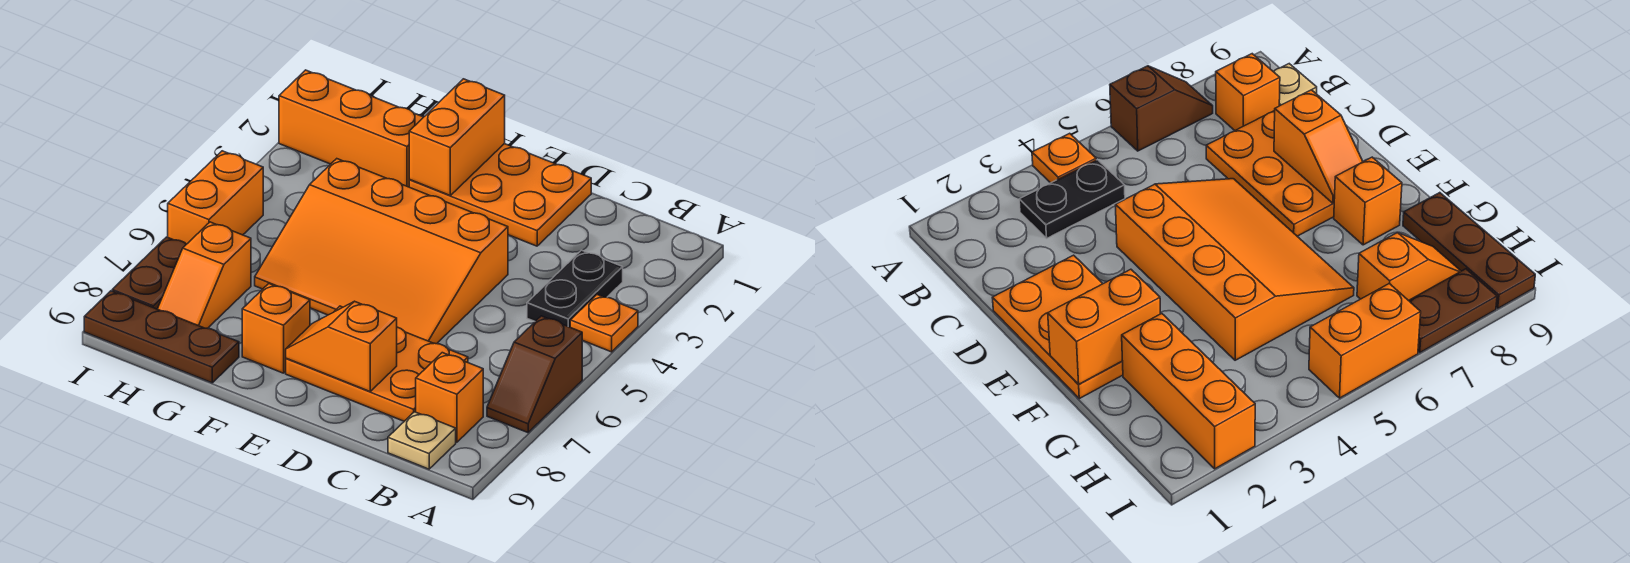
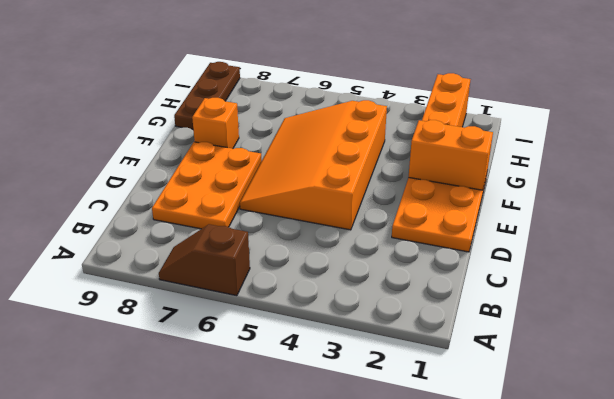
none -> orange plate A4 level 1
none -> black plate B3:B4 level 1
none -> orange brick B8 level 1

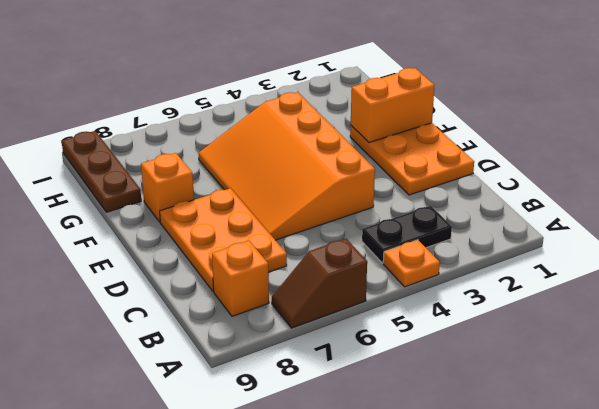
none -> tan plate B9 level 1
none -> orange brick G2:I2 level 1
none -> orange slope H7:H8 level 1 top 7

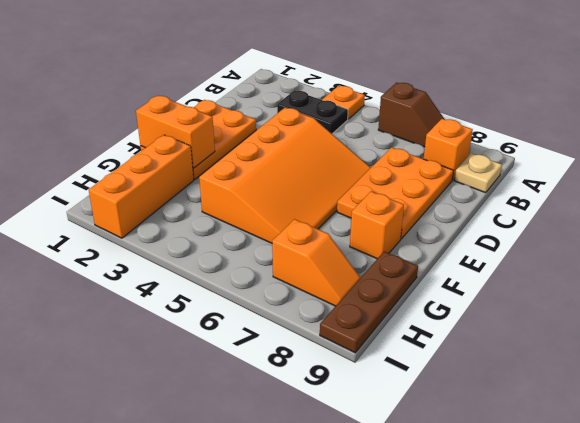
none -> orange brick I5:I6 level 1
none -> brown plate I7:I8 level 1
none -> orange slope D8:E8 level 2 top D

